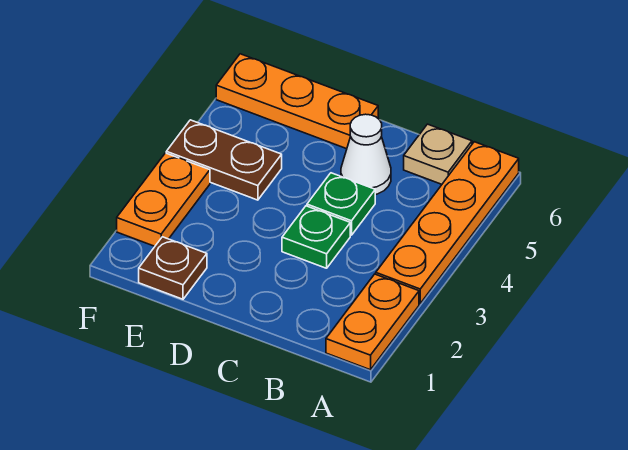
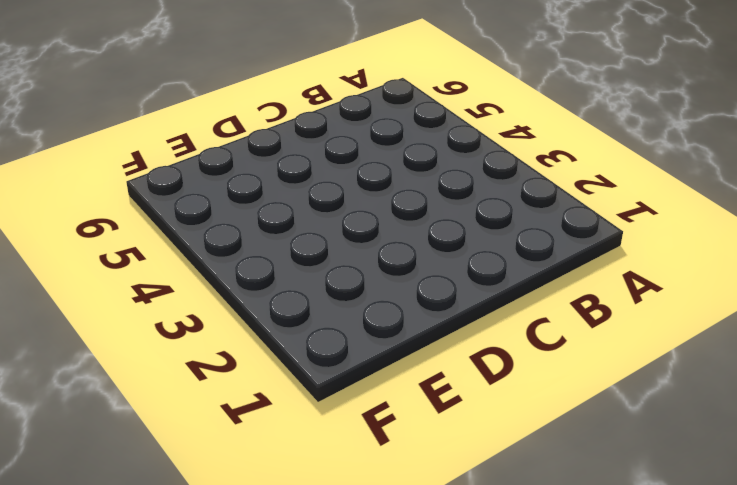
none -> orange plate A1:A2 level 1
none -> orange plate A3:A6 level 1

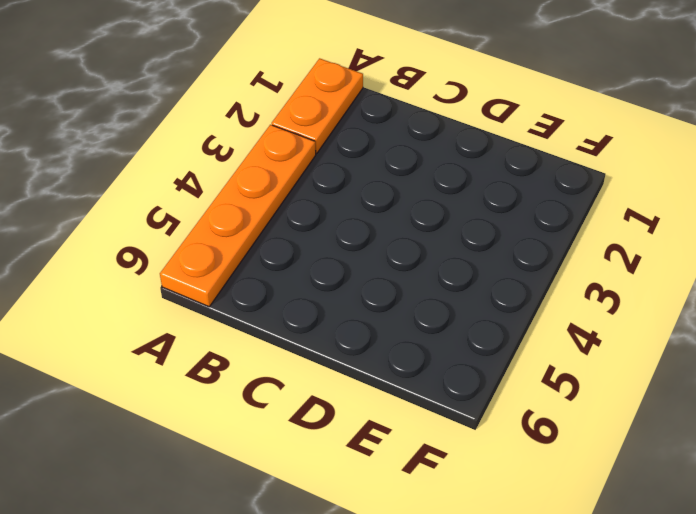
none -> tan plate B6 level 1
none -> green plate C3 level 1

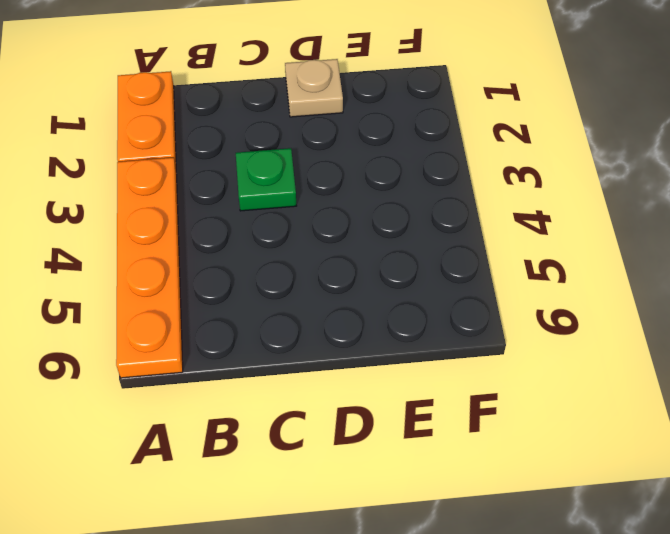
tan plate D1 level 1 -> tan plate B6 level 1
none -> green plate C4 level 1
none -> white cone C5 level 1

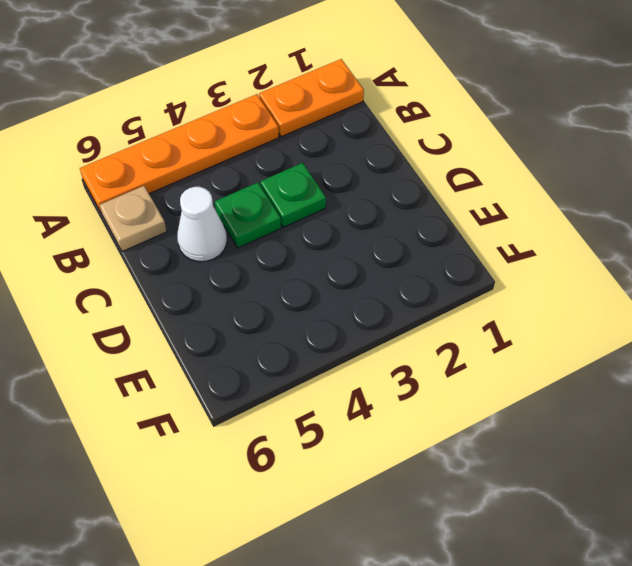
none -> orange plate D6:F6 level 1
none -> brown plate E1 level 1

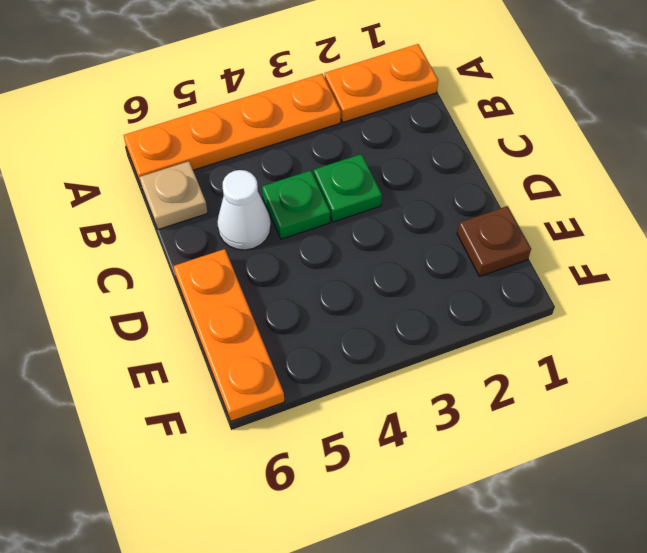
none -> brown plate E4:F4 level 1
none -> orange plate F2:F3 level 1

